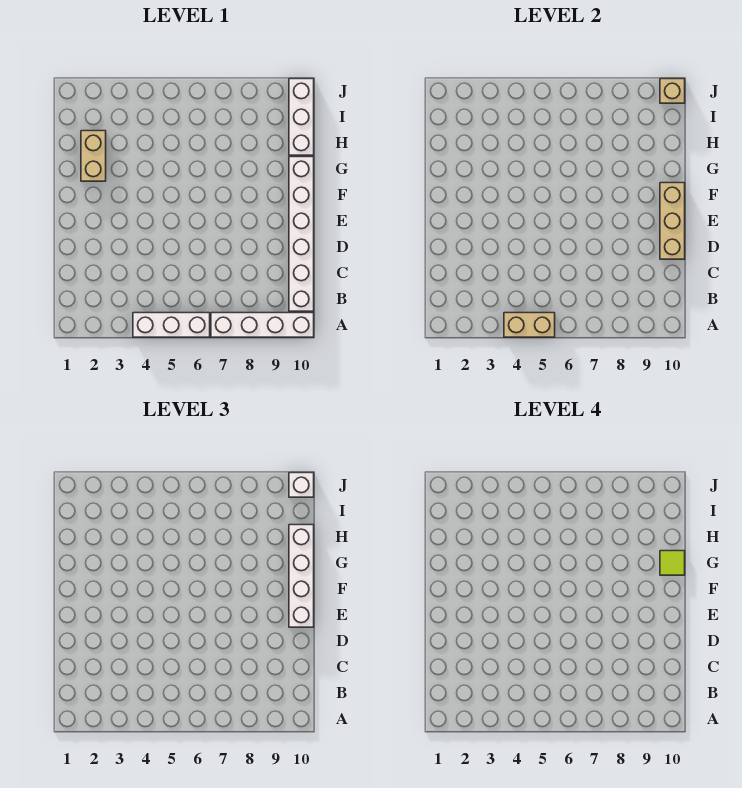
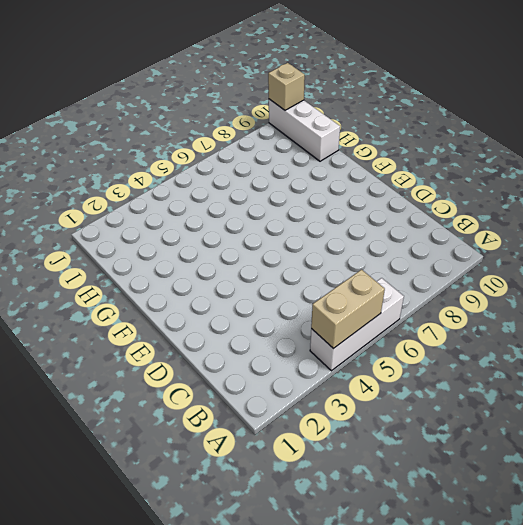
none -> white brick A7:A10 level 1
none -> white brick B10:G10 level 1

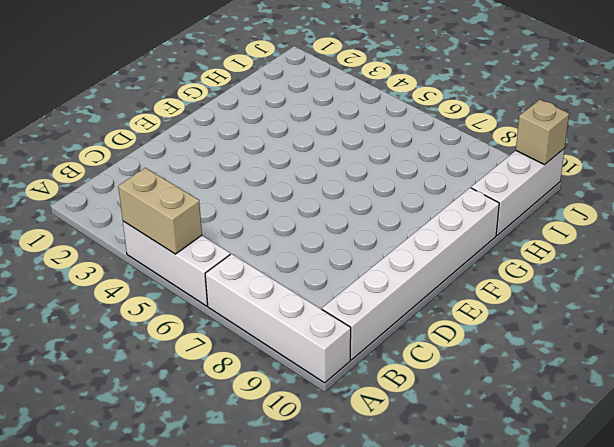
none -> tan brick G2:H2 level 1
none -> tan brick D10:F10 level 2

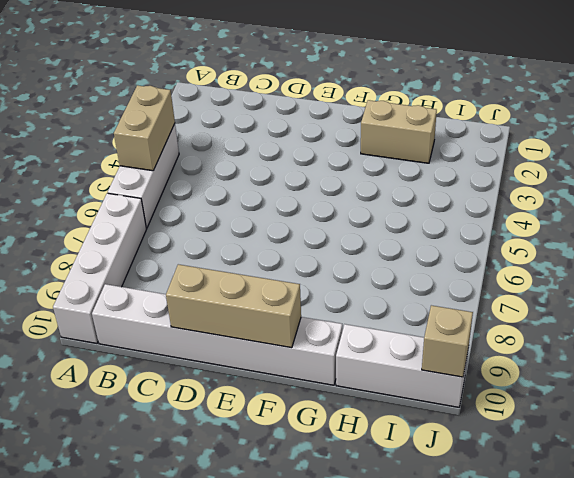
none -> white brick E10:H10 level 3
none -> white brick J10 level 3

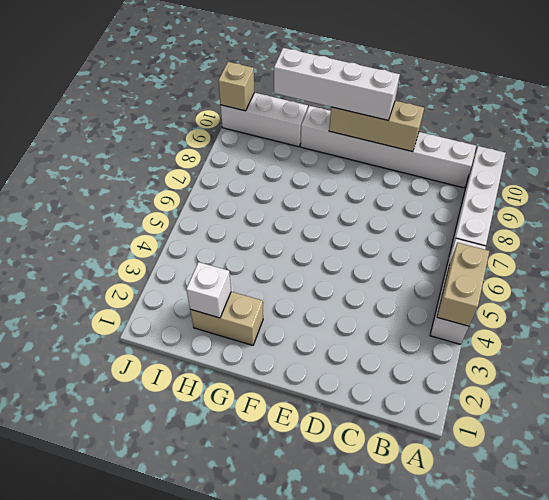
white brick H2 level 2 -> white brick J10 level 3
none -> lime tile G10 level 4

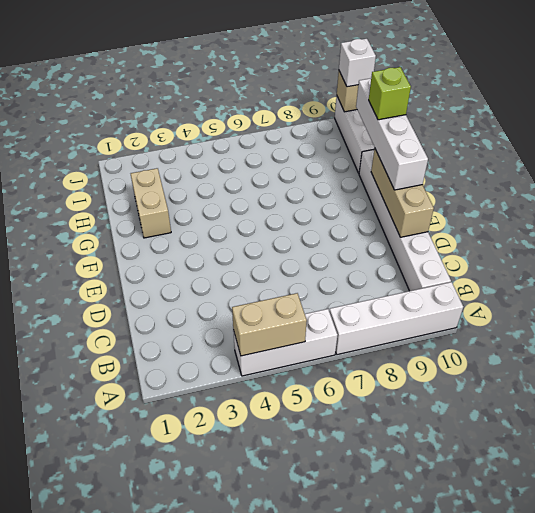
lime brick G10 level 4 -> lime tile G10 level 4

